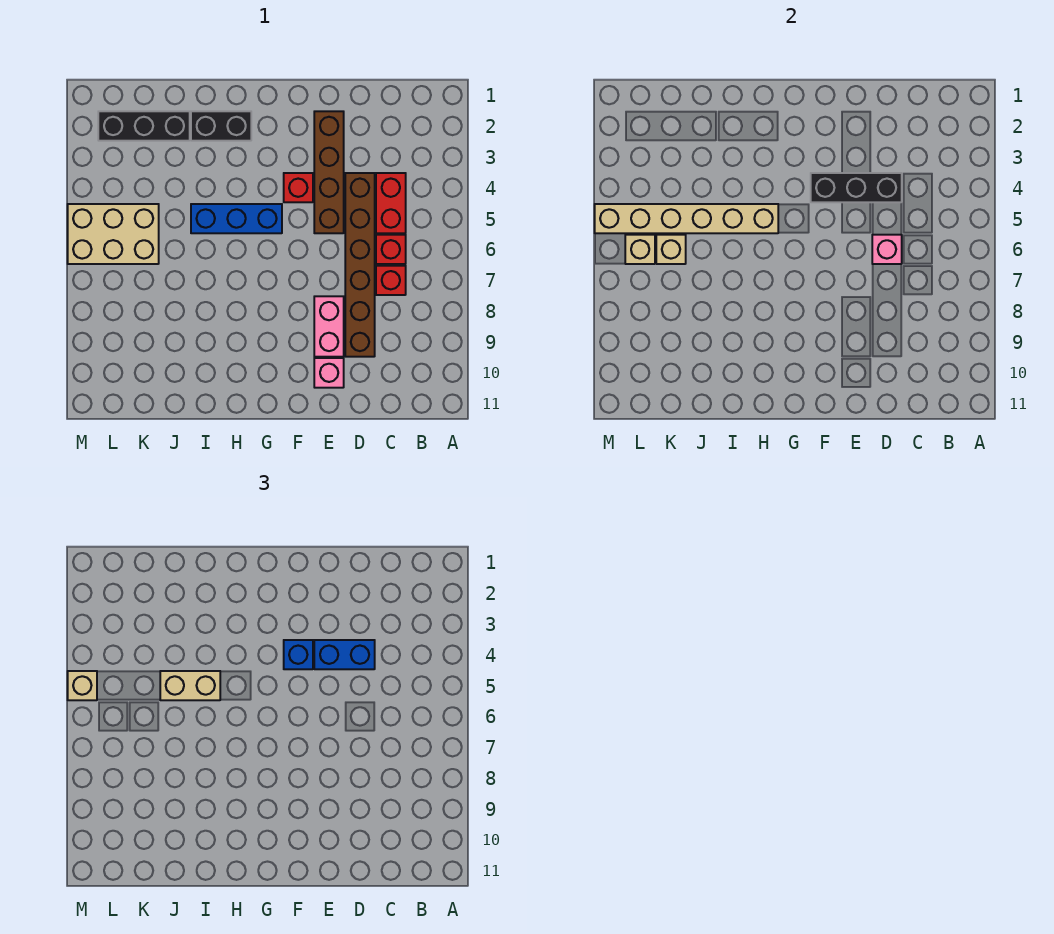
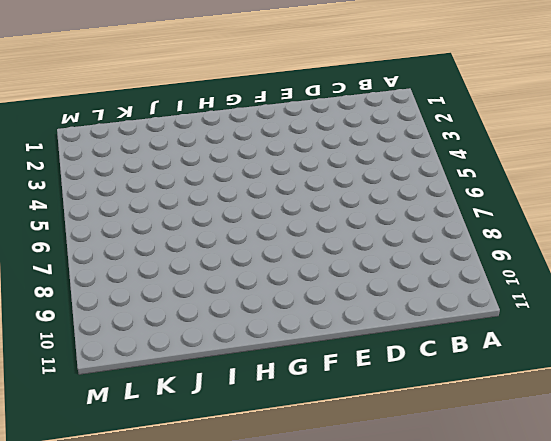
none -> red brick C4:C5 level 1
none -> red brick C6 level 1
none -> red brick C7 level 1

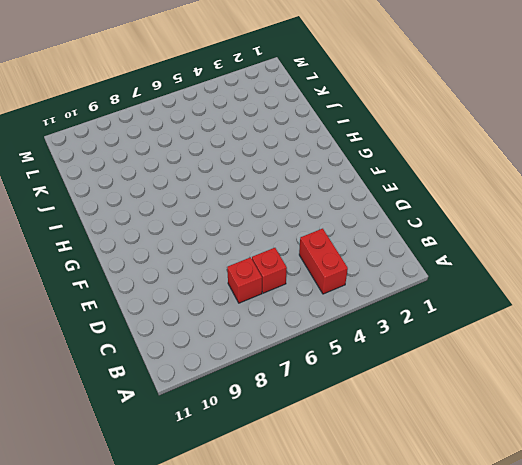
red brick B4:C4 level 1 -> red brick C4:C5 level 1
none -> brown brick D4:D9 level 1
none -> brown brick E2:E5 level 1
none -> pink brick E8:E9 level 1

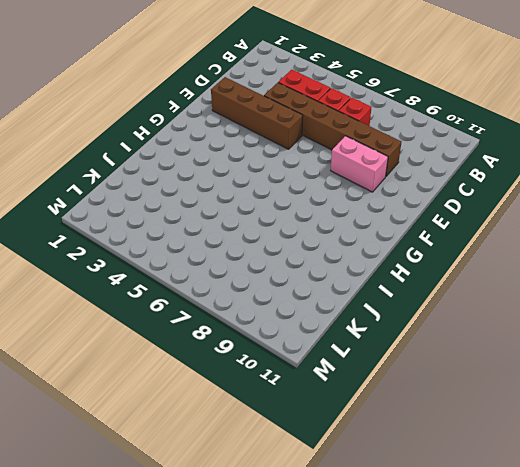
none -> pink brick E10 level 1
none -> red brick F4 level 1
none -> blue brick G5:I5 level 1

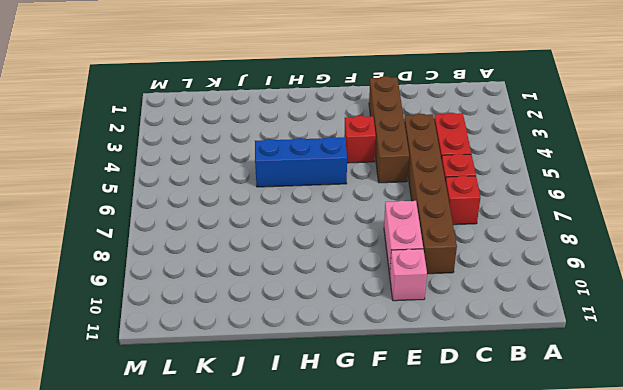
none -> black brick H2:I2 level 1
none -> black brick J2:L2 level 1
none -> tan brick K5:M6 level 1

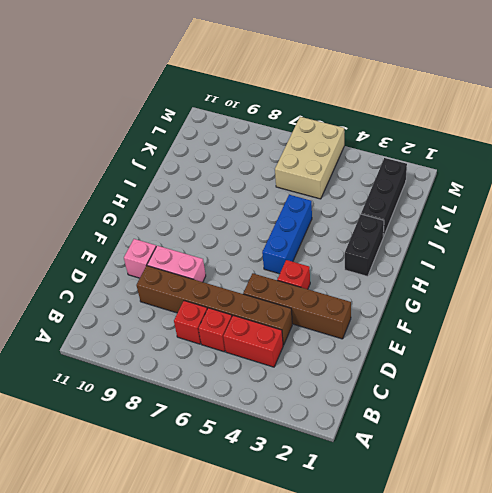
none -> black brick D4:F4 level 2
none -> pink brick D6 level 2
none -> tan brick H5:M5 level 2

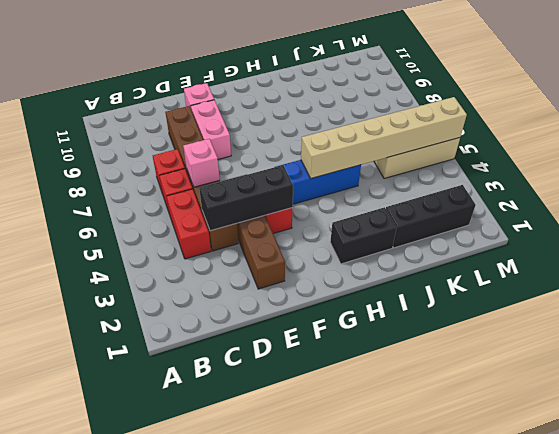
none -> tan brick K6 level 2
none -> tan brick L6 level 2
none -> blue brick D4:E4 level 3

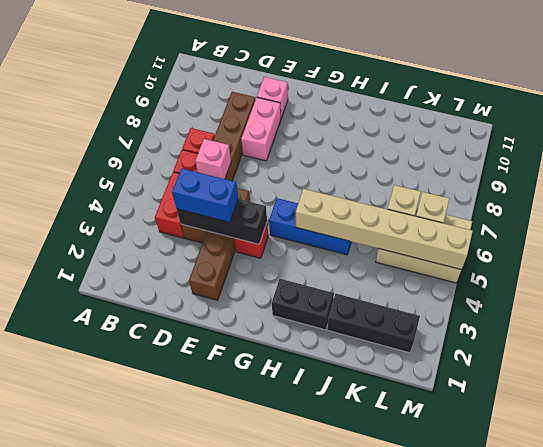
none -> blue brick F4 level 3
none -> tan brick I5:J5 level 3
none -> tan brick M5 level 3

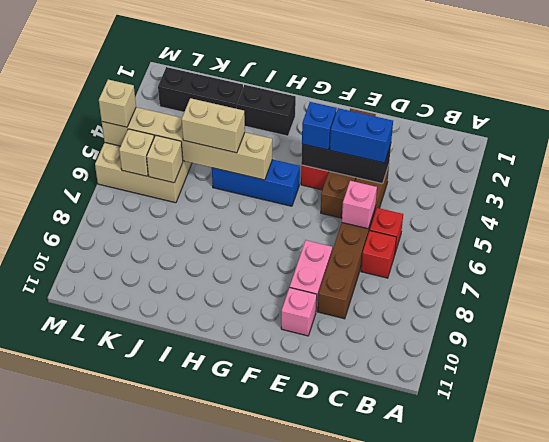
none -> red brick C4:C5 level 1

